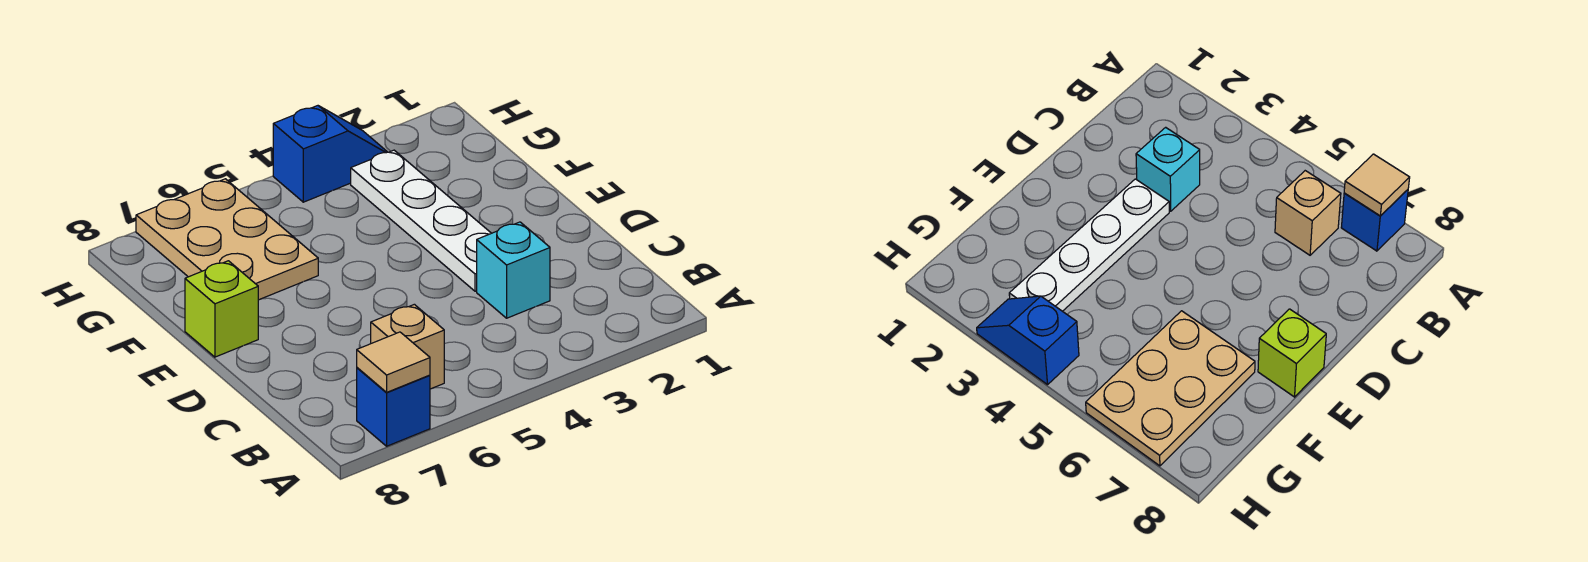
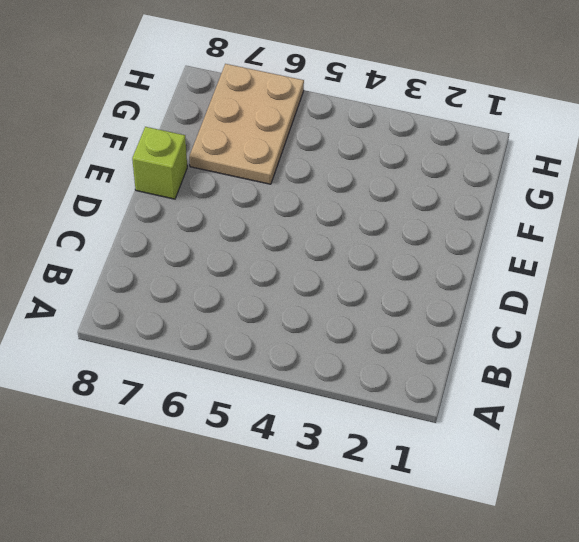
none -> blue brick A7 level 1
none -> tan brick B6 level 1

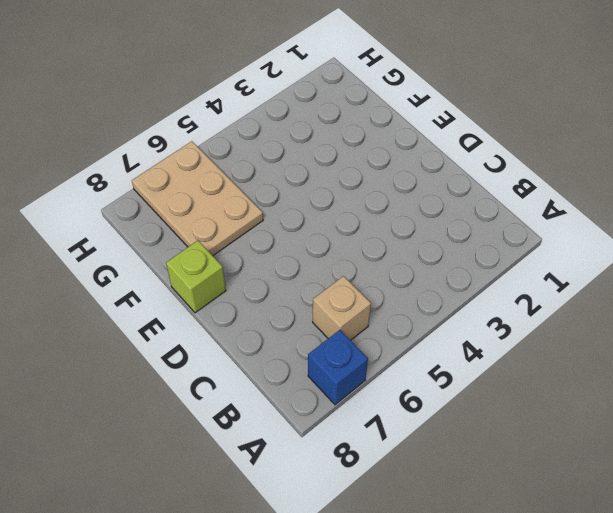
none -> cyan brick C3 level 1
none -> white plate D3:G3 level 1

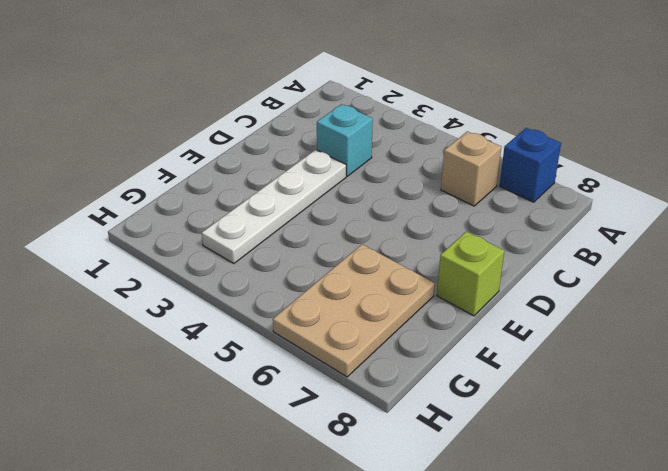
none -> blue slope H3:H4 level 1 top 4
none -> tan tile A7 level 2

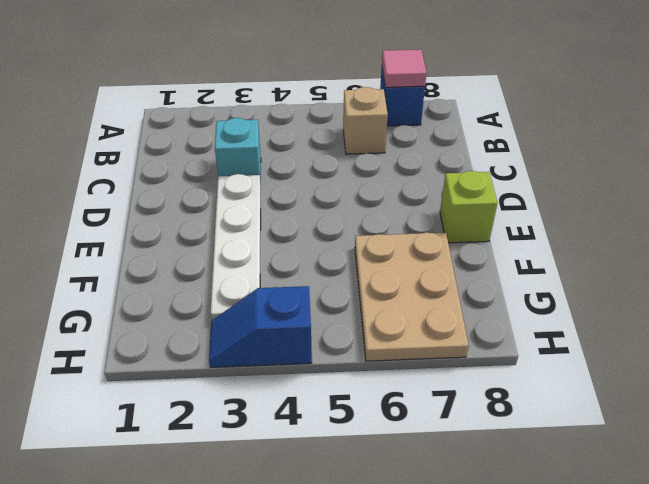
pink tile A7 level 2 -> tan tile A7 level 2

